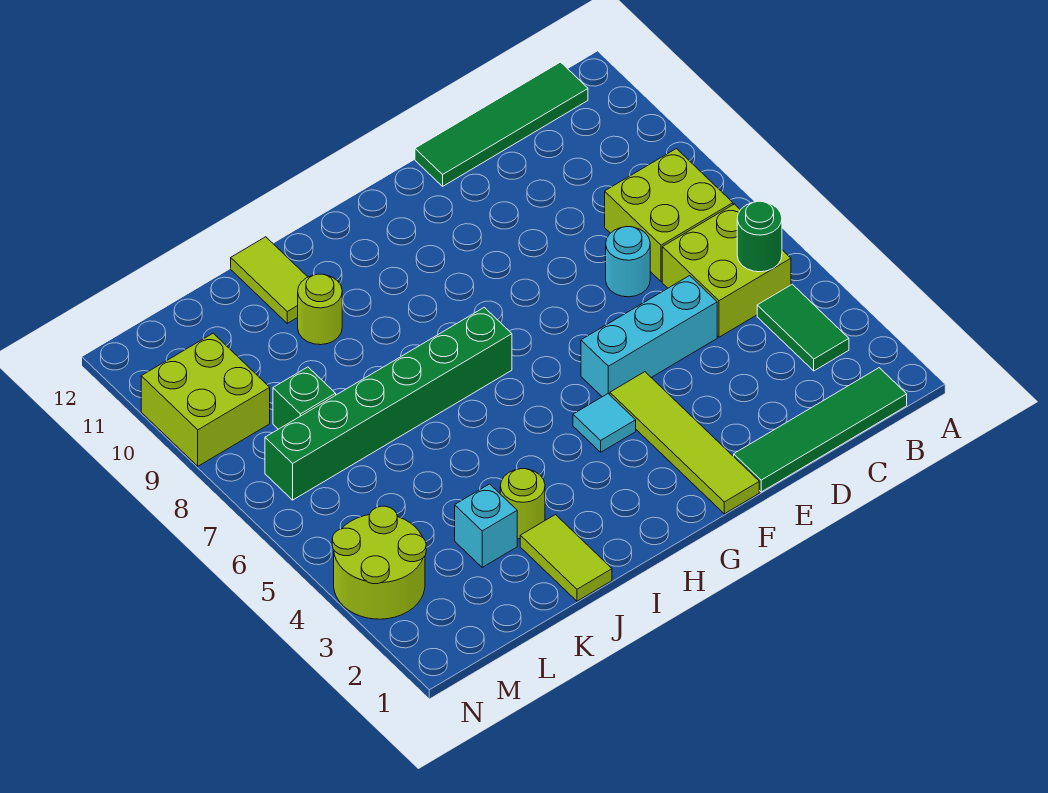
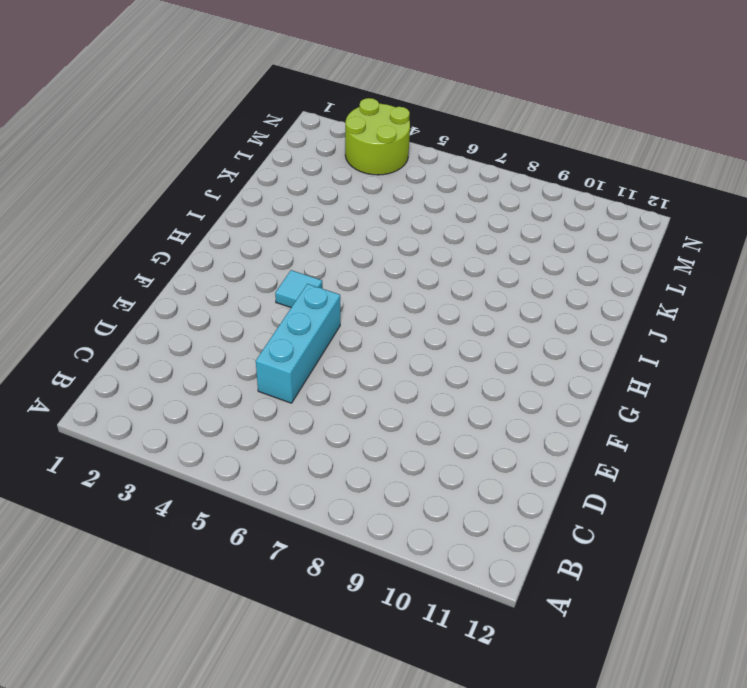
none -> green tile B1:E1 level 1
none -> green tile B3:B4 level 1
none -> lime brick B5:C6 level 1

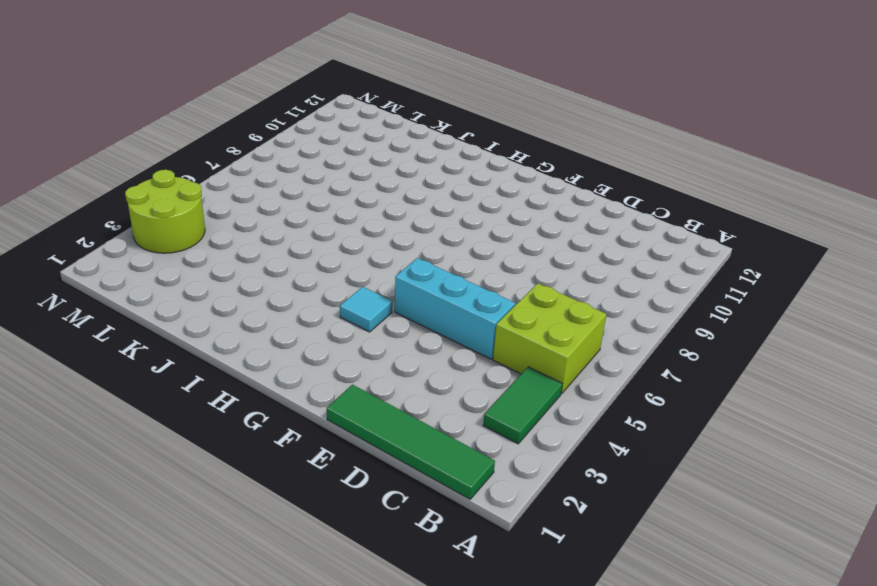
none -> lime brick B7:C8 level 1
none -> green tile B12:E12 level 1
none -> cyan round brick D7 level 1

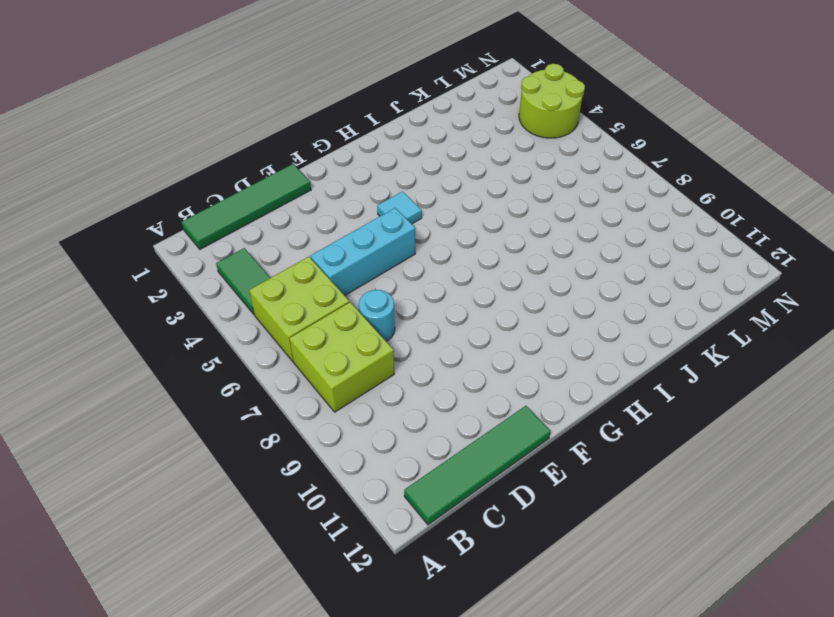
none -> lime tile F1:F4 level 1
none -> green brick H7:M7 level 1
none -> lime tile J1:J2 level 1

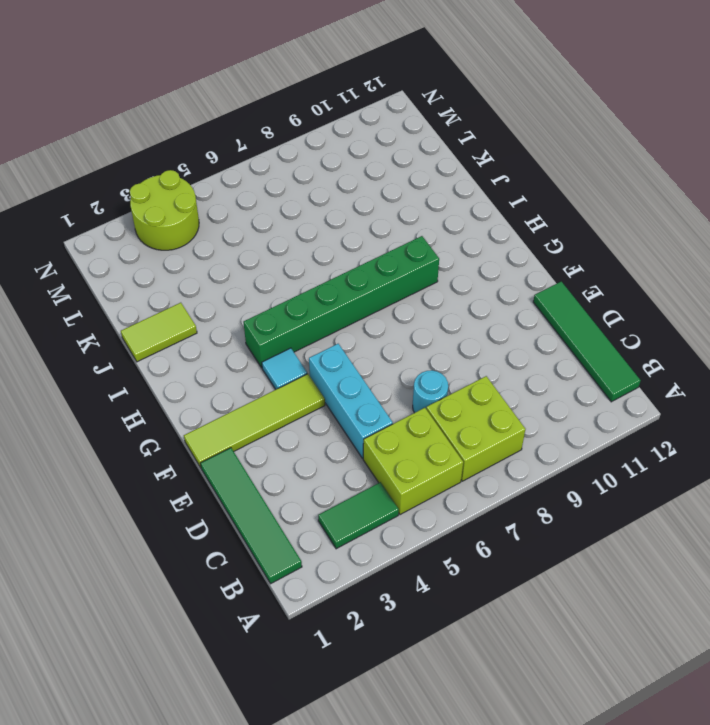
green brick H4:H9 level 1 -> green brick H7:M7 level 1
none -> lime round brick J3 level 1
none -> lime round brick J10 level 1
none -> lime tile J11:J12 level 1

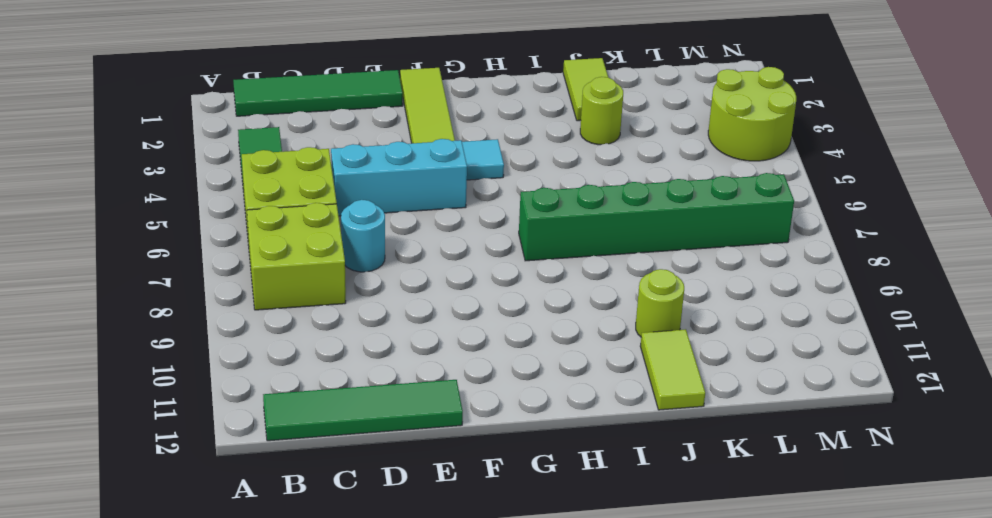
none -> cyan brick K3 level 1
none -> green brick L8 level 1
none -> lime brick M9:N10 level 1

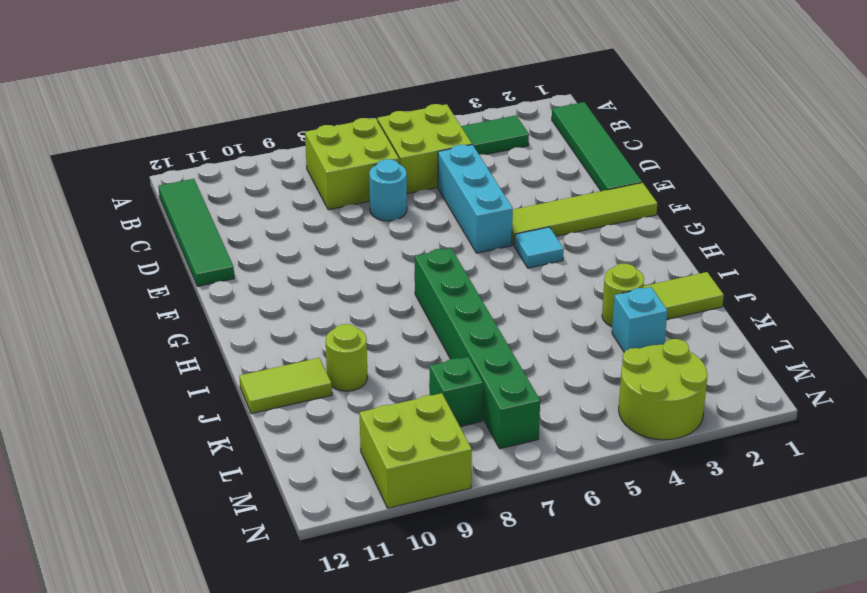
none -> green round brick B5 level 2

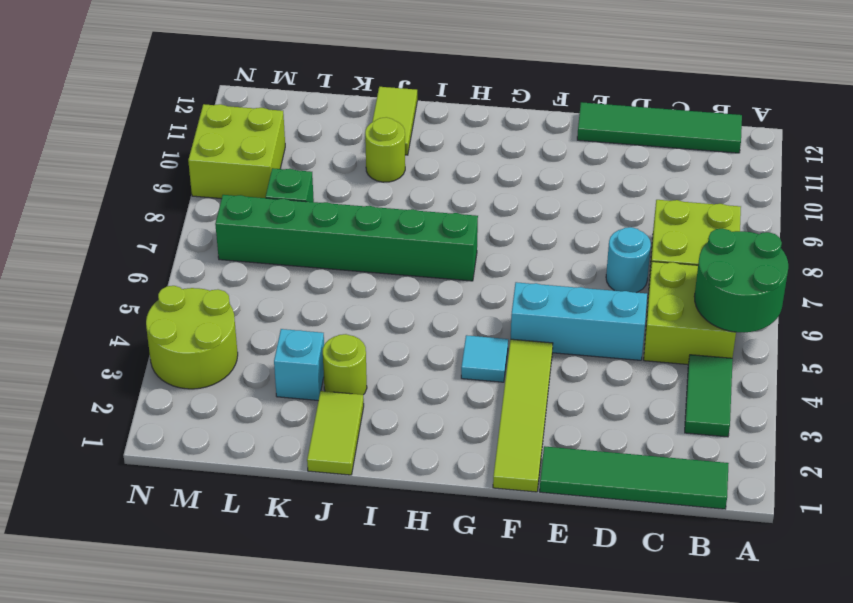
green round brick A5:B6 level 2 -> green round brick B5 level 2

